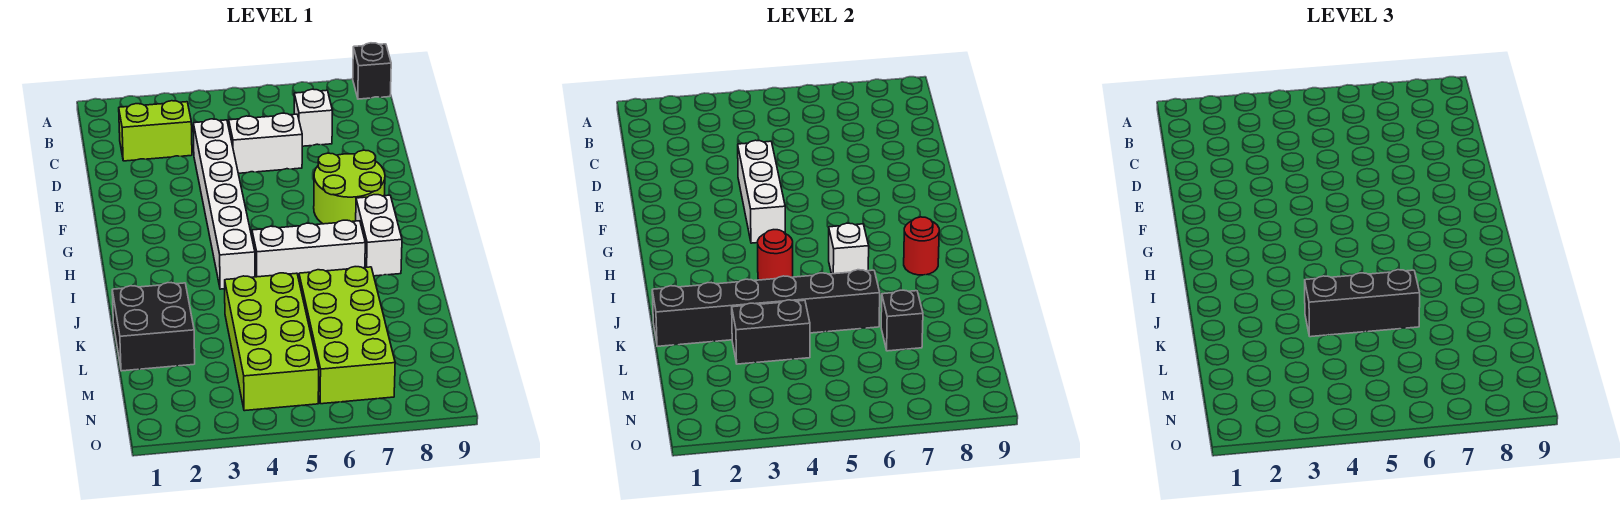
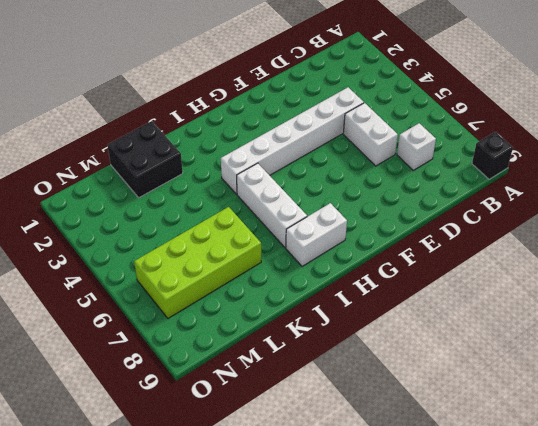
none -> lime brick C2:C3 level 1
none -> lime round brick F7:G8 level 1
none -> lime brick K4:N5 level 1

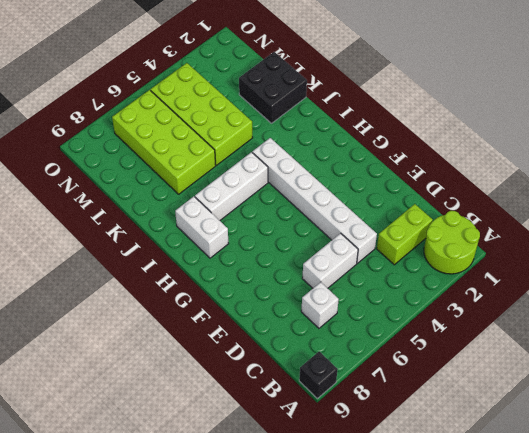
lime round brick A1:B2 level 1 -> lime round brick F7:G8 level 1
none -> white brick E4:G4 level 2
none -> red round brick I4 level 2
none -> white brick I6 level 2

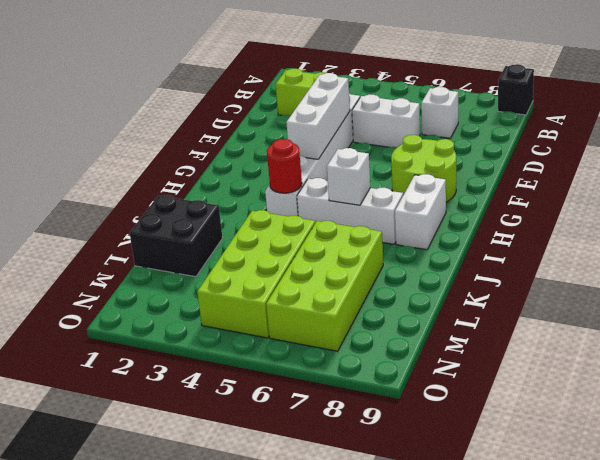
none -> red round brick I8 level 2
none -> black brick K1:K6 level 2
none -> black brick L3:L4 level 2

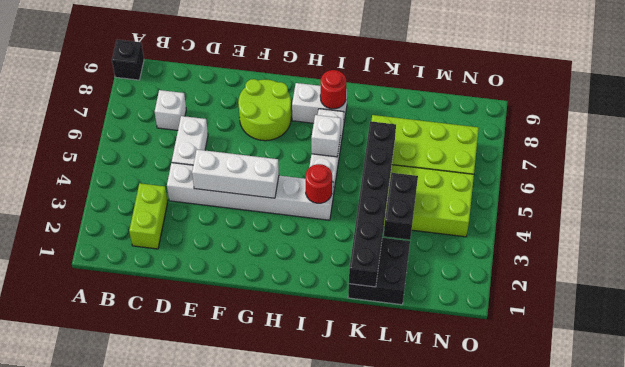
none -> black brick L7 level 2
none -> black brick K4:K6 level 3

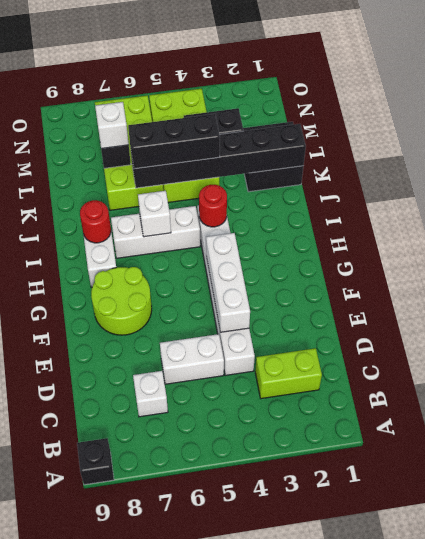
white brick L7 level 3 -> none

